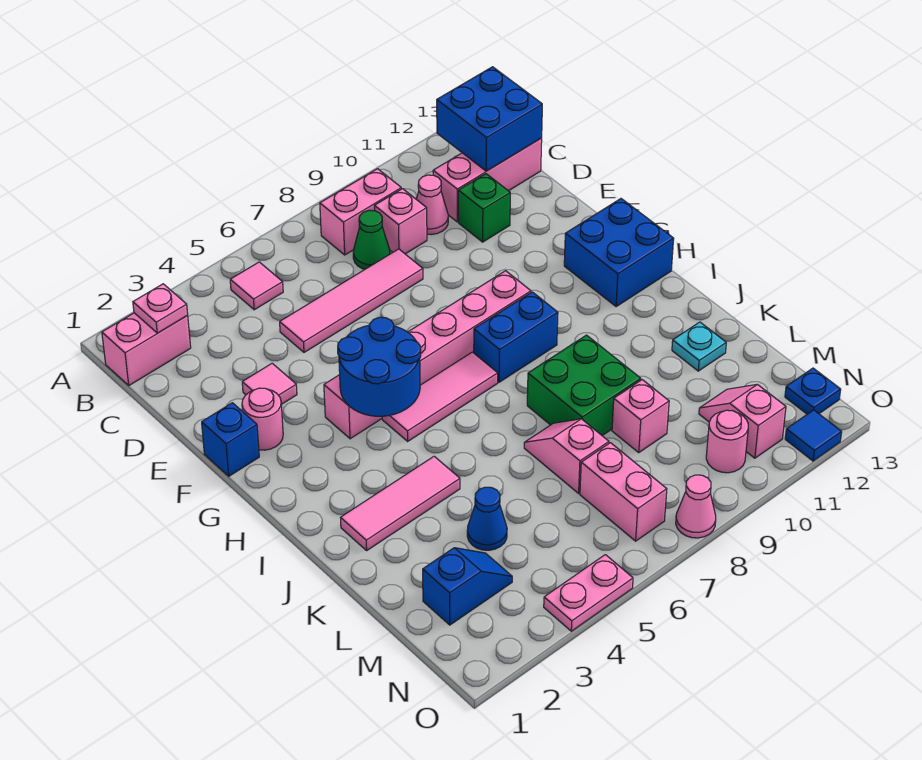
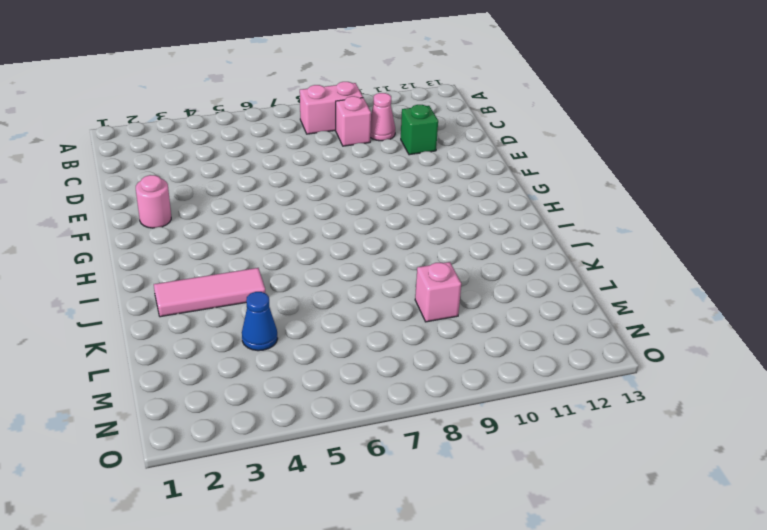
none -> pink brick B1:B2 level 1
none -> pink tile B5 level 1
none -> green cone C8 level 1
none -> pink brick C11:C13 level 1

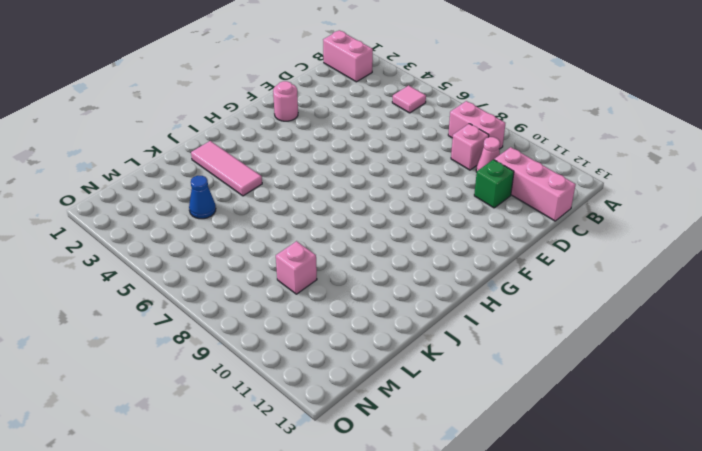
none -> green cone C8 level 1
none -> pink tile D5:D8 level 1
none -> pink tile E3 level 1
none -> blue brick F1 level 1

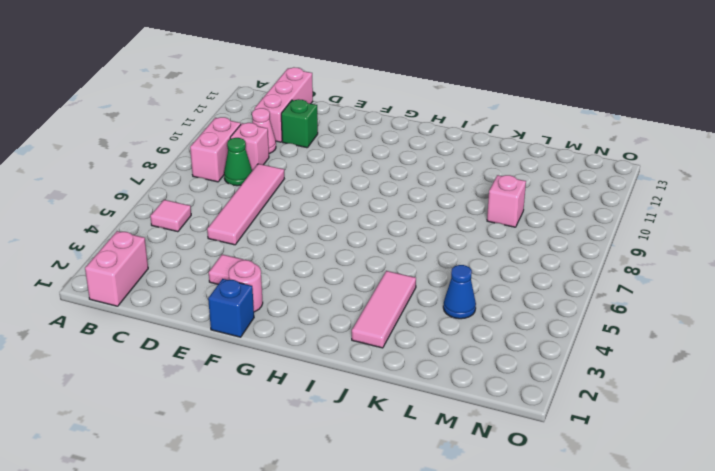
none -> pink brick G4:G9 level 1
none -> blue brick G12:H13 level 1
none -> pink tile H5:H7 level 1
none -> blue brick H8:H9 level 1

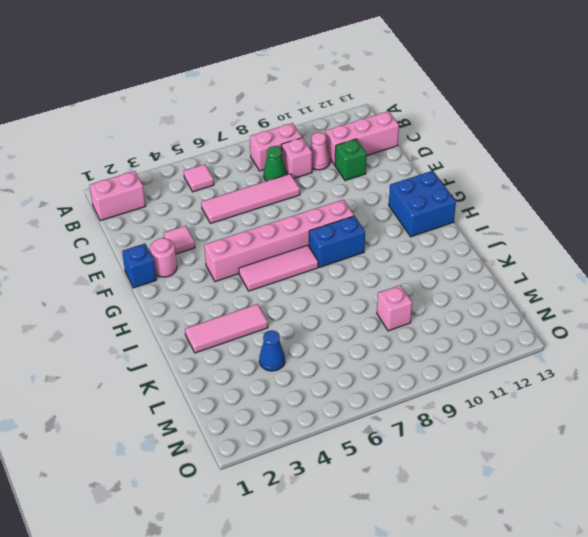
none -> green brick J8:K9 level 1
none -> pink slope K7:L7 level 1 top L
none -> cyan plate K12 level 1
none -> blue slope M2:M3 level 1 top 2

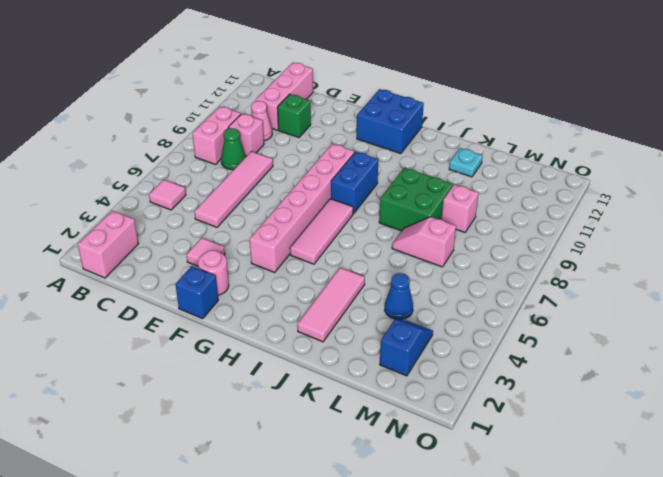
none -> pink brick M7:N7 level 1
none -> pink slope M11:N11 level 1 top N
none -> pink round brick N10 level 1
none -> blue plate N13 level 1

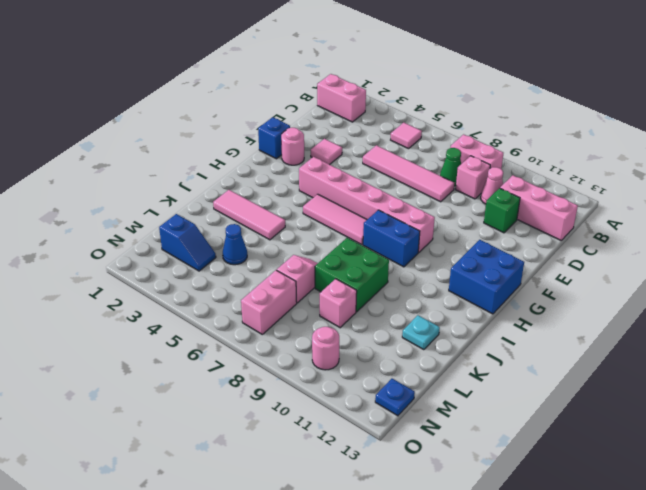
none -> pink slope M11:N11 level 1 top N
none -> pink plate O4:O5 level 1
none -> pink cone O8 level 1
none -> blue tile O12 level 1

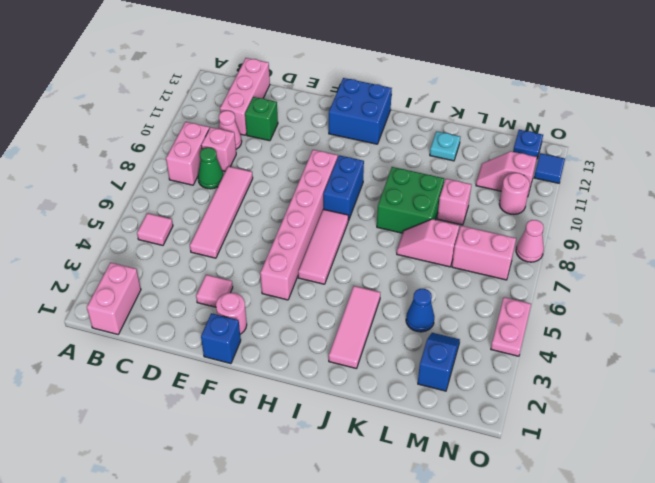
none -> pink plate B2 level 2
none -> blue brick B12:C13 level 2
none -> blue round brick G4:H5 level 2

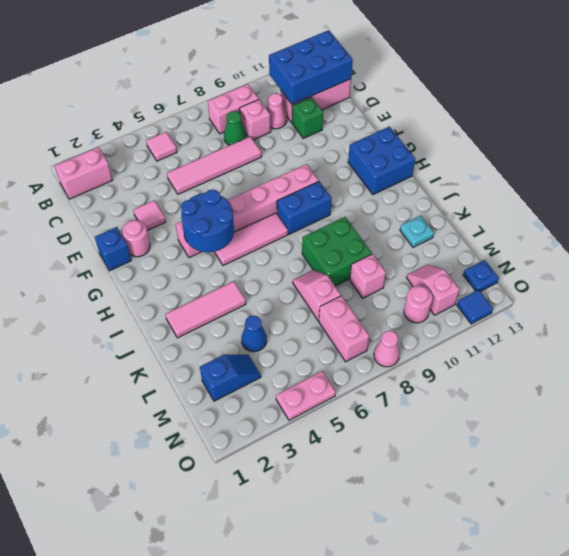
blue brick B11:C13 level 2 -> blue brick B12:C13 level 2
none -> pink plate B2 level 2

